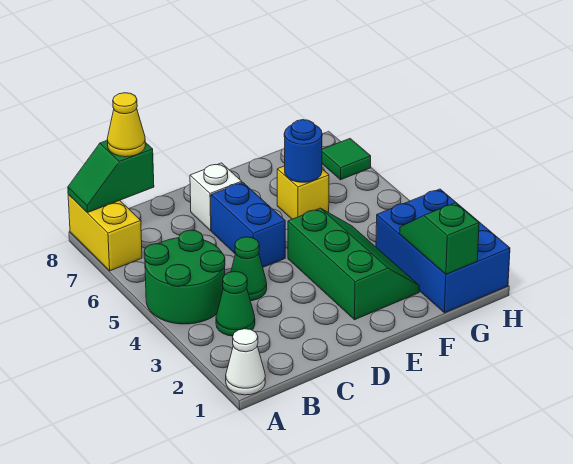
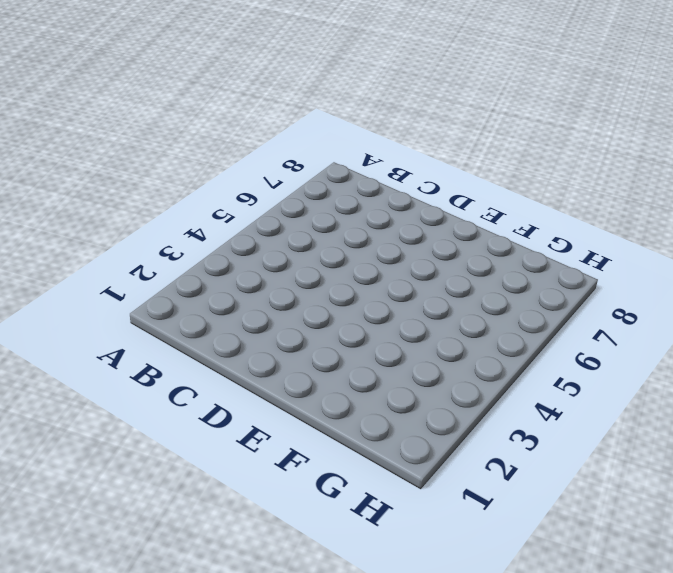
none -> white cone A1 level 1
none -> green round brick A4:B5 level 1
none -> yellow brick A7:A8 level 1

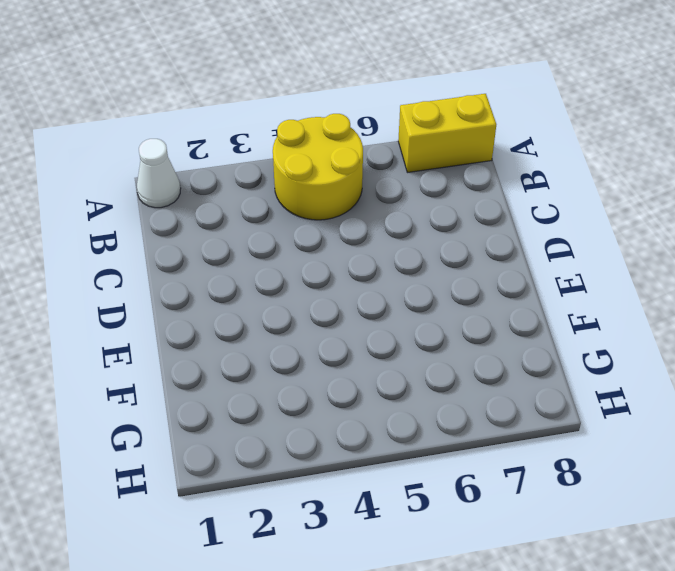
yellow round brick A4:B5 level 1 -> green round brick A4:B5 level 1
none -> green cone B3 level 1
none -> green cone C4 level 1
none -> blue brick D5:D6 level 1

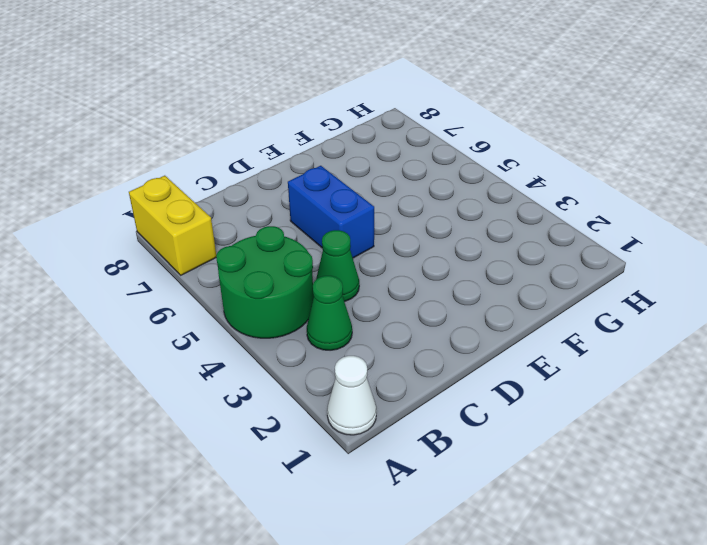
none -> white brick D7 level 1
none -> green slope E2:F4 level 1 top E
none -> yellow brick F6 level 1

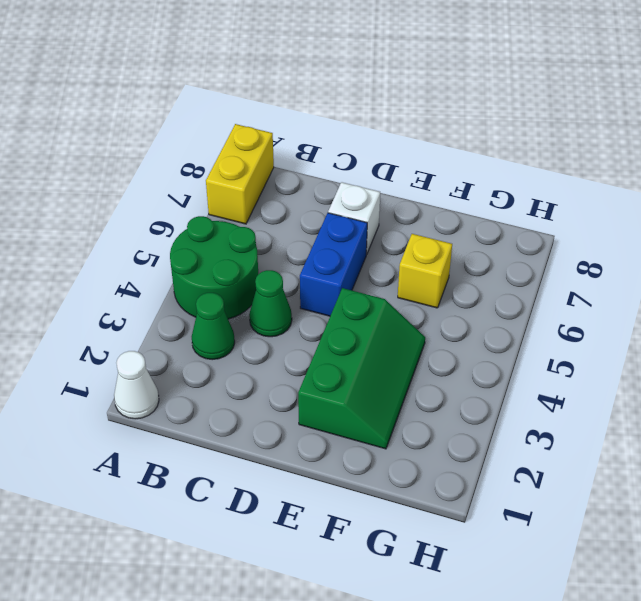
none -> blue brick G1:H3 level 1
none -> green tile H7 level 1
none -> green slope A8:B8 level 2 top B

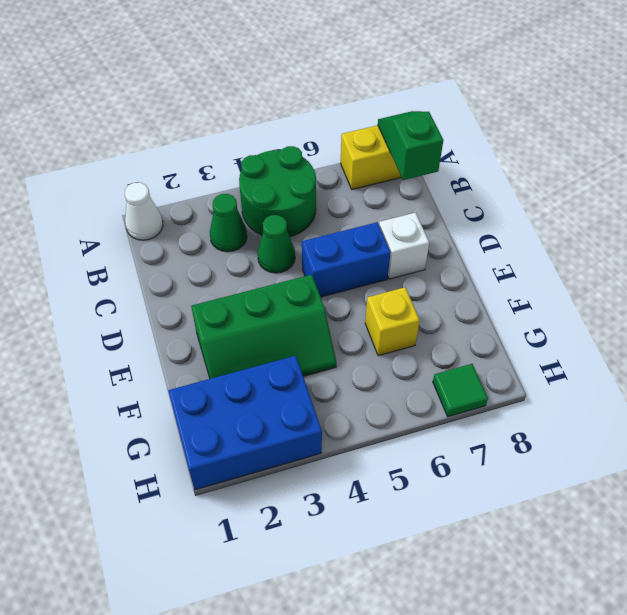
none -> blue round brick F6 level 2
none -> green slope G1:G2 level 2 top 1
none -> yellow cone B8 level 3

